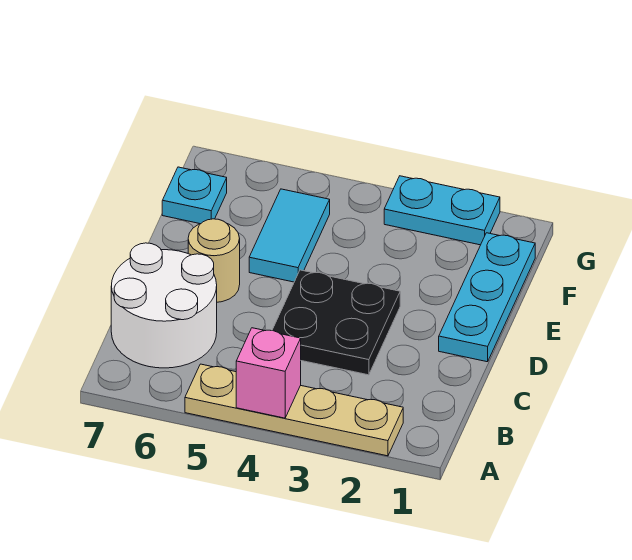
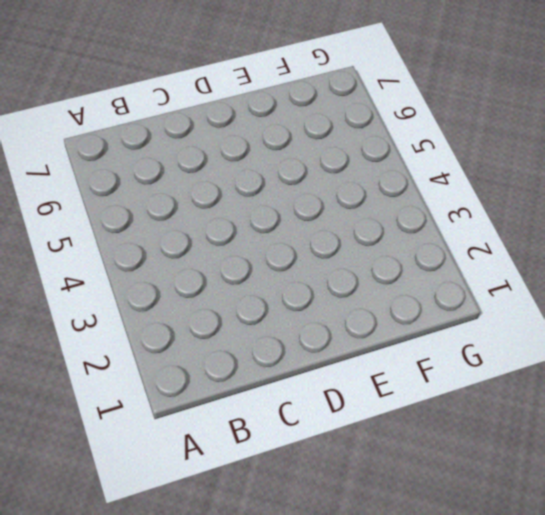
none -> tan plate A2:A5 level 1
none -> white round brick B6:C7 level 1

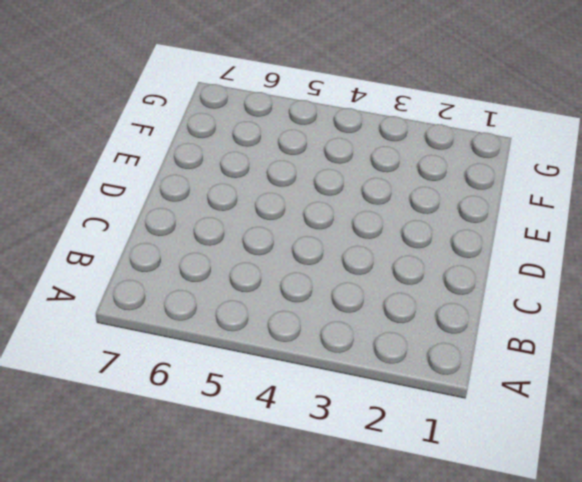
none -> tan plate A2:A5 level 1
none -> white round brick B6:C7 level 1

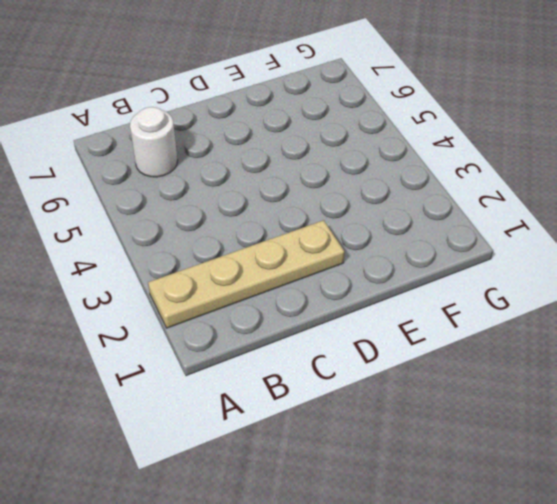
tan plate A2:D2 level 1 -> tan plate A2:A5 level 1
white round brick B6 level 1 -> white round brick B6:C7 level 1
none -> black plate C3:D4 level 1
none -> cyan plate D1:F1 level 1

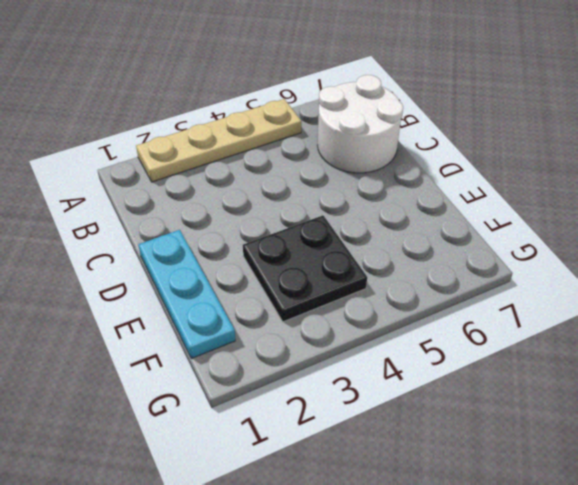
black plate E3:F4 level 1 -> black plate C3:D4 level 1
none -> tan round brick D6 level 1
none -> cyan tile E5:F5 level 1

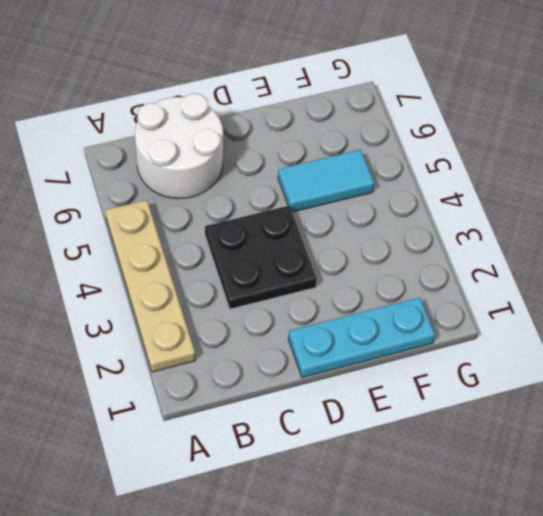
none -> tan round brick D6 level 1
none -> cyan plate F7 level 1

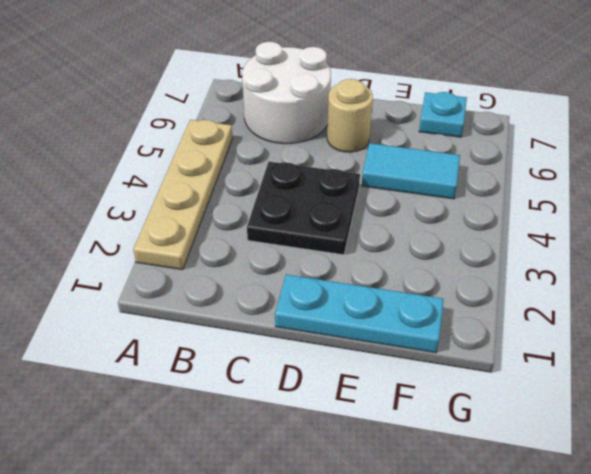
none -> cyan plate G2:G3 level 1
none -> pink brick A4 level 2

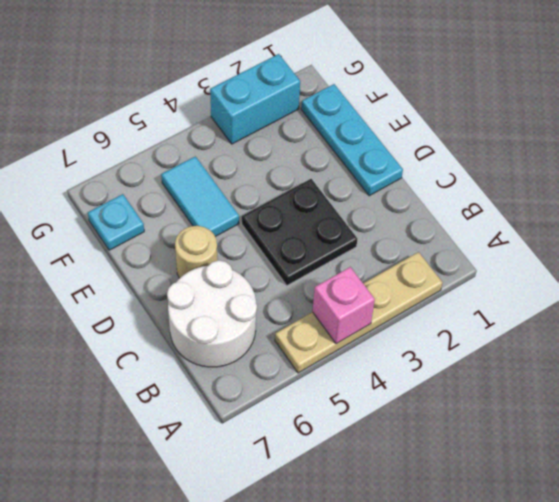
cyan brick G2:G3 level 1 -> cyan plate G2:G3 level 1

